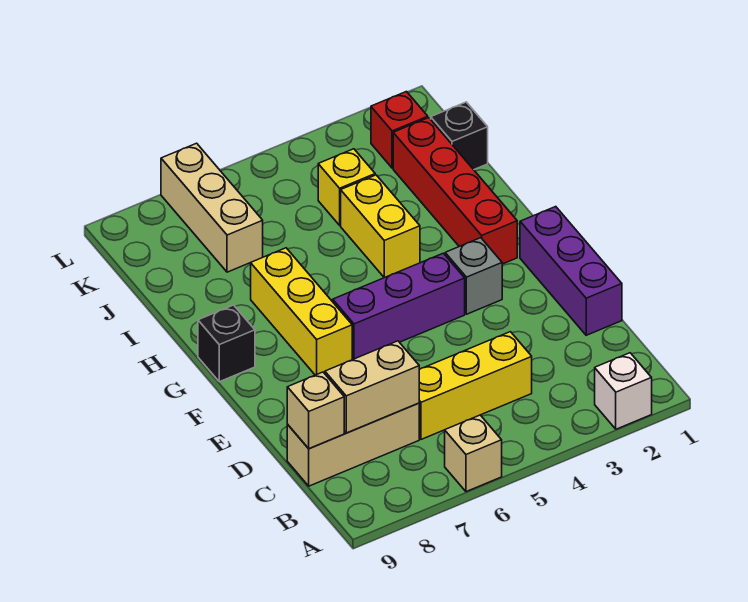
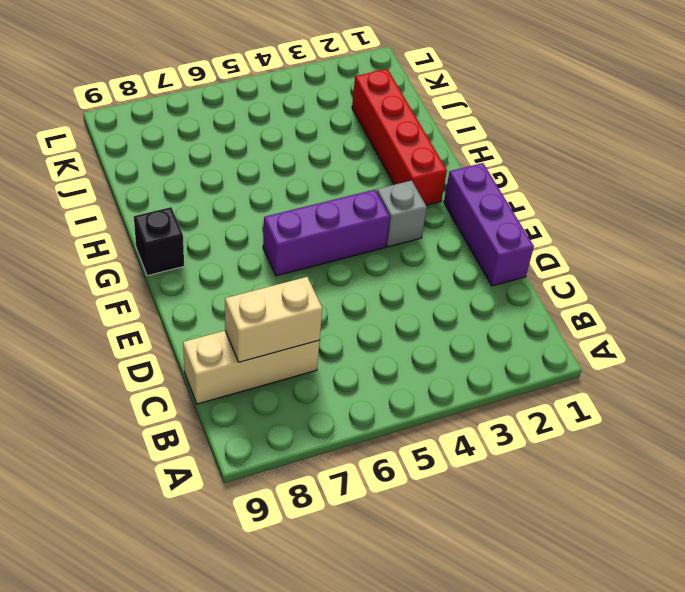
none -> white brick A2 level 1
none -> tan brick A6 level 1
none -> yellow brick C4:C6 level 1

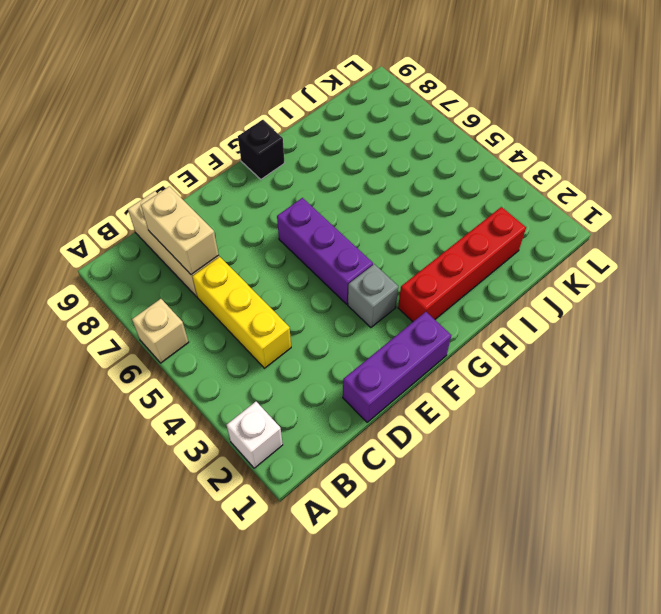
none -> yellow brick F7:H7 level 1
none -> yellow brick H4:I4 level 1
none -> black brick J1 level 1

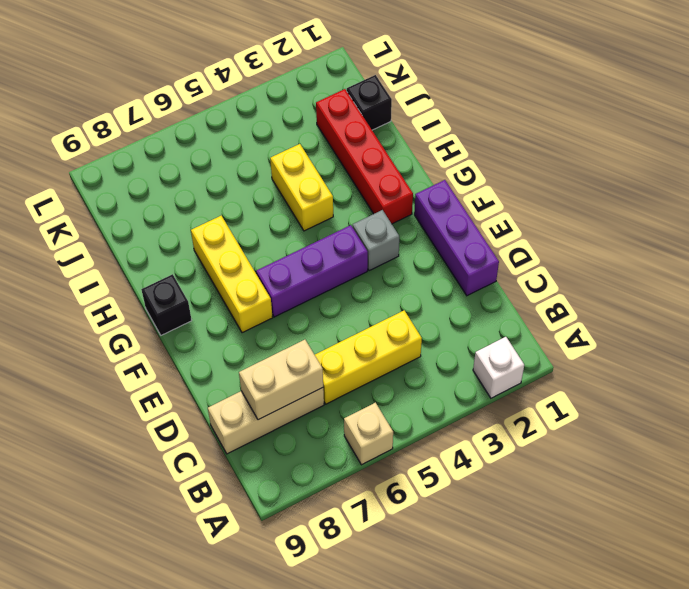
none -> yellow brick J4 level 1
none -> tan brick J7:L7 level 1
none -> red brick K2 level 1

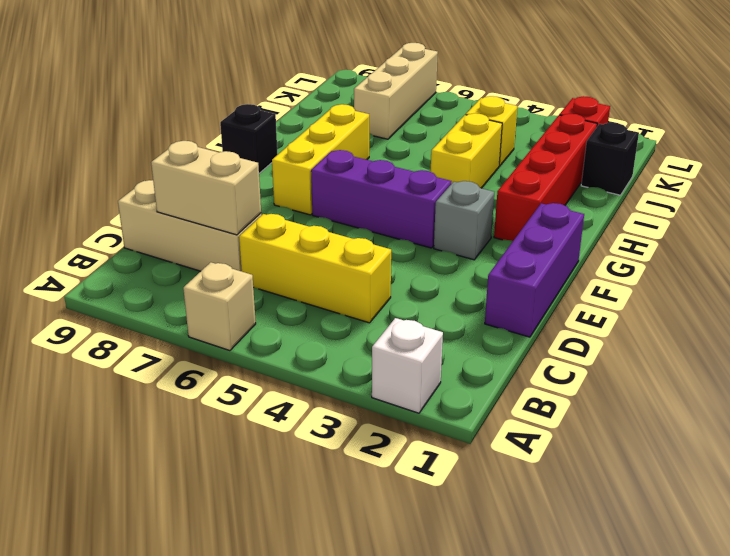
none -> tan brick C9 level 2

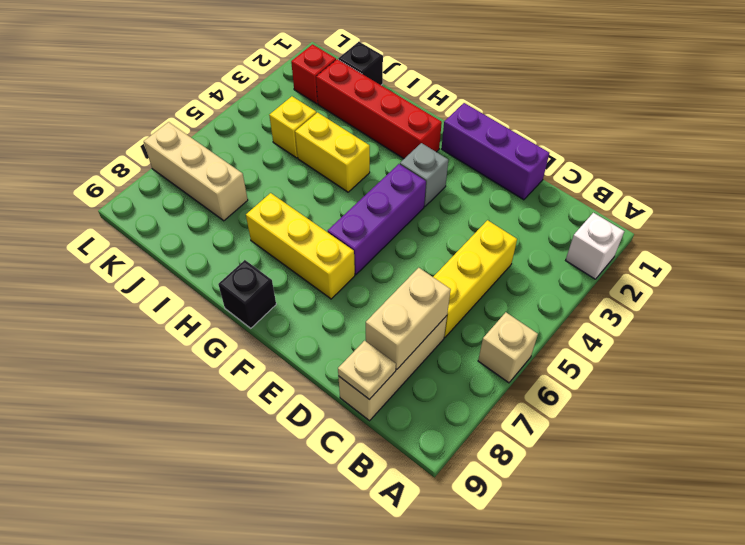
tan plate C9 level 2 -> tan brick C9 level 2

